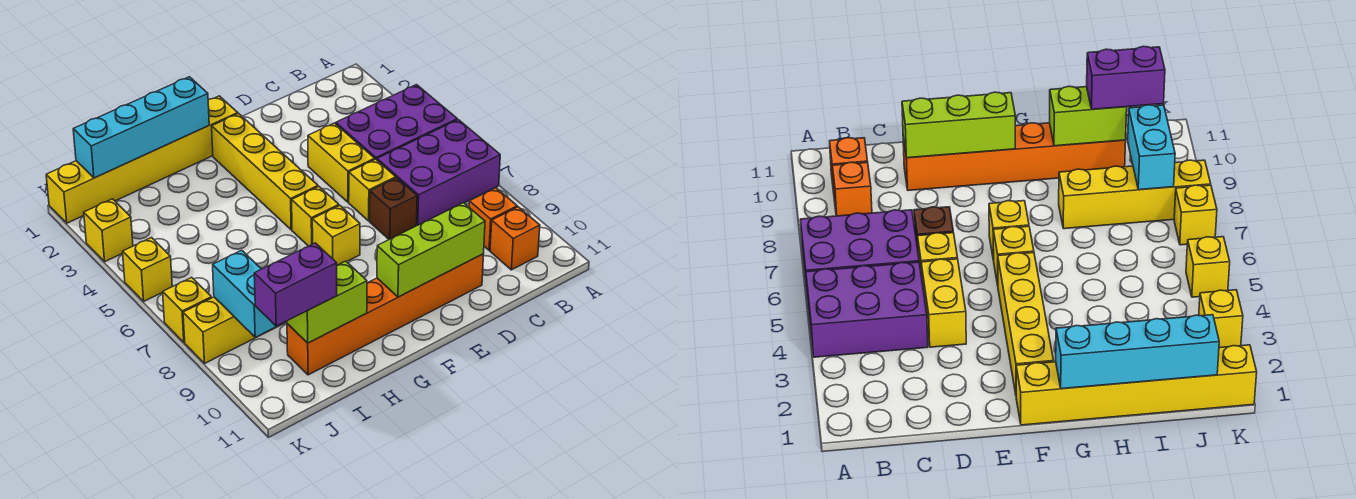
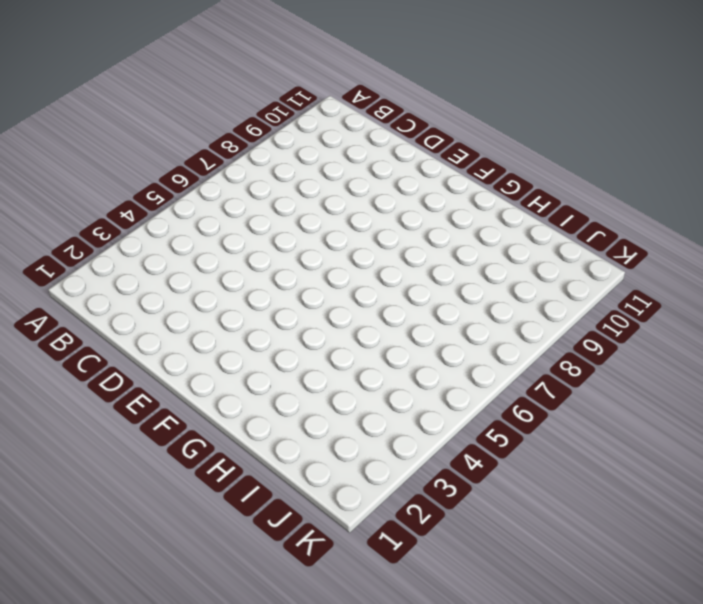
none -> purple brick A4:C5 level 1
none -> purple brick A6:C7 level 1
none -> orange brick B9 level 1

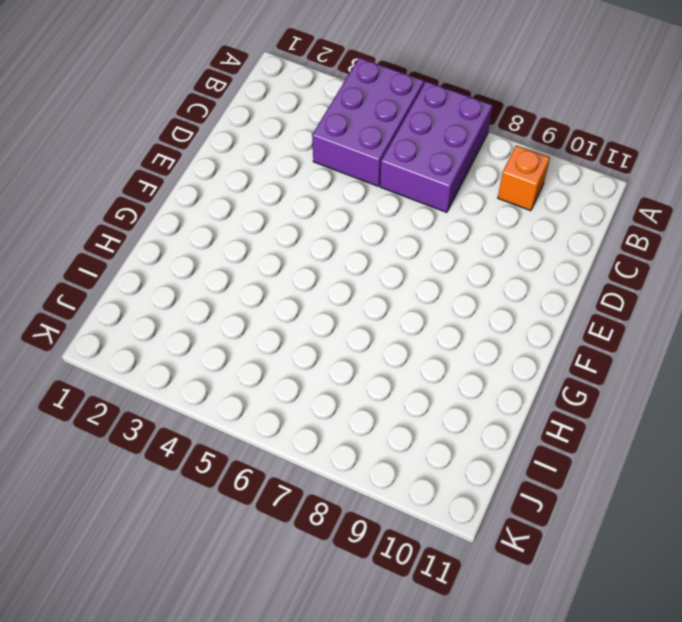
none -> orange brick B10 level 1
none -> yellow brick D4:D5 level 1
none -> yellow brick D6 level 1

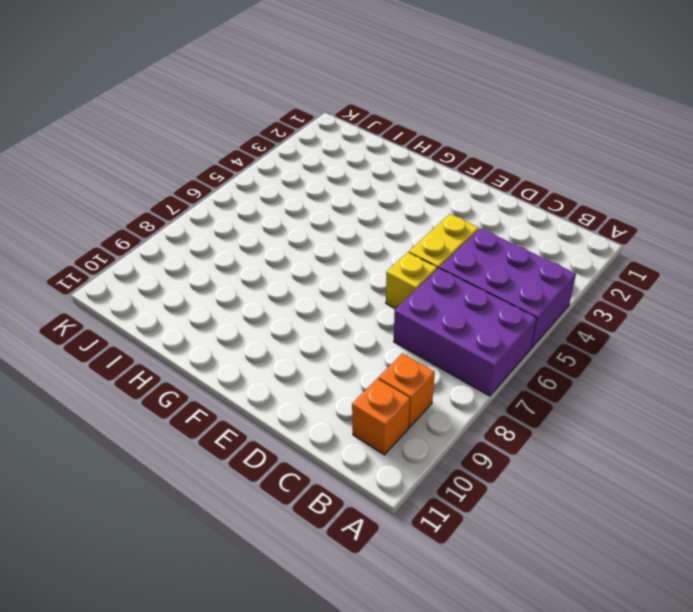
none -> brown brick D7 level 1
none -> orange brick D10:I10 level 1
none -> yellow brick F1:K1 level 1

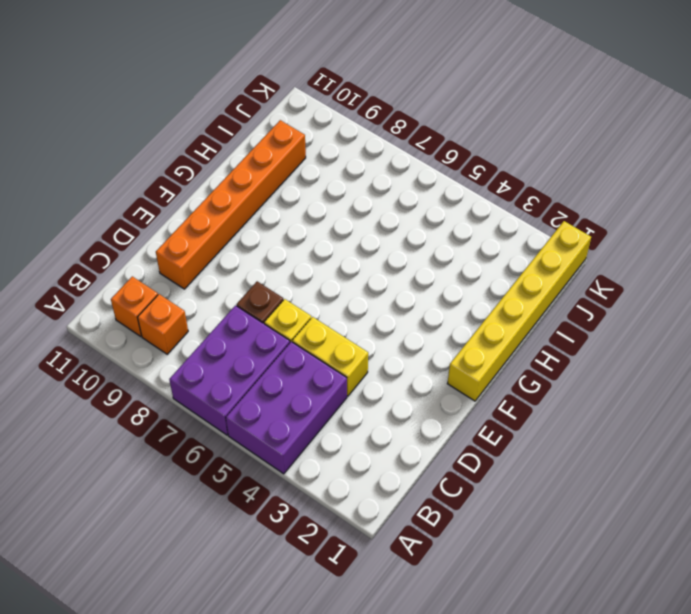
none -> yellow brick F2:F5 level 1
none -> yellow brick F6 level 1
none -> yellow brick F7 level 1

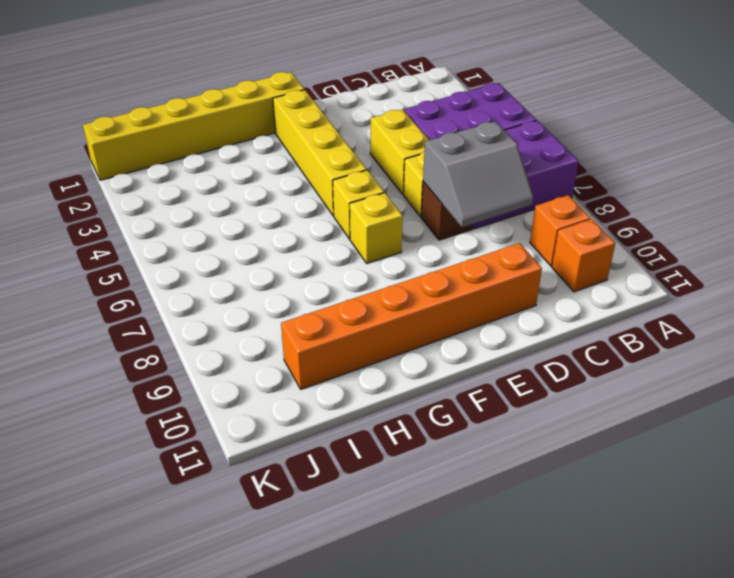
grey slope C7:D8 level 2 top 7 -> none
none -> yellow brick H8:K8 level 1
none -> yellow brick K3 level 1
none -> yellow brick K5 level 1

